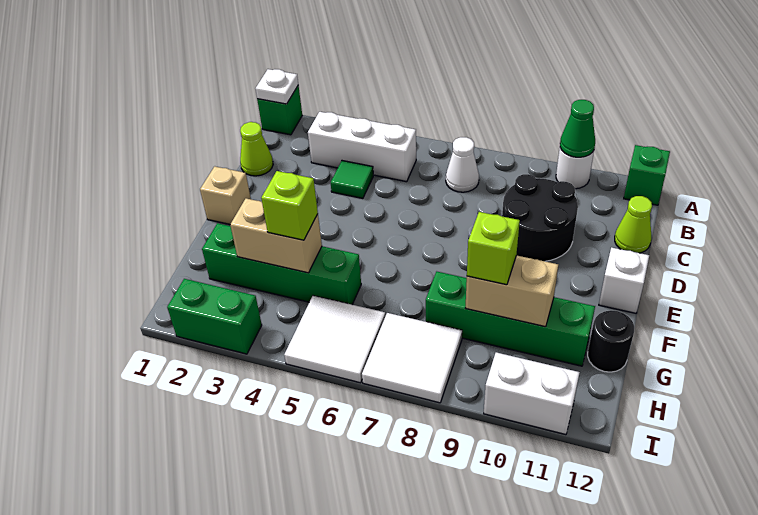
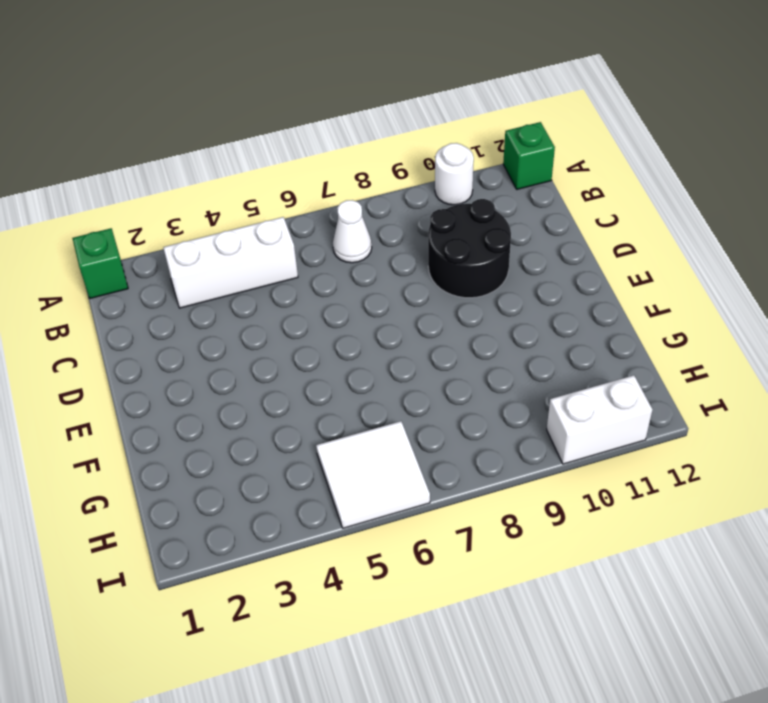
none -> lime cone C1 level 1
none -> green tile C4 level 1
none -> lime cone C12 level 1

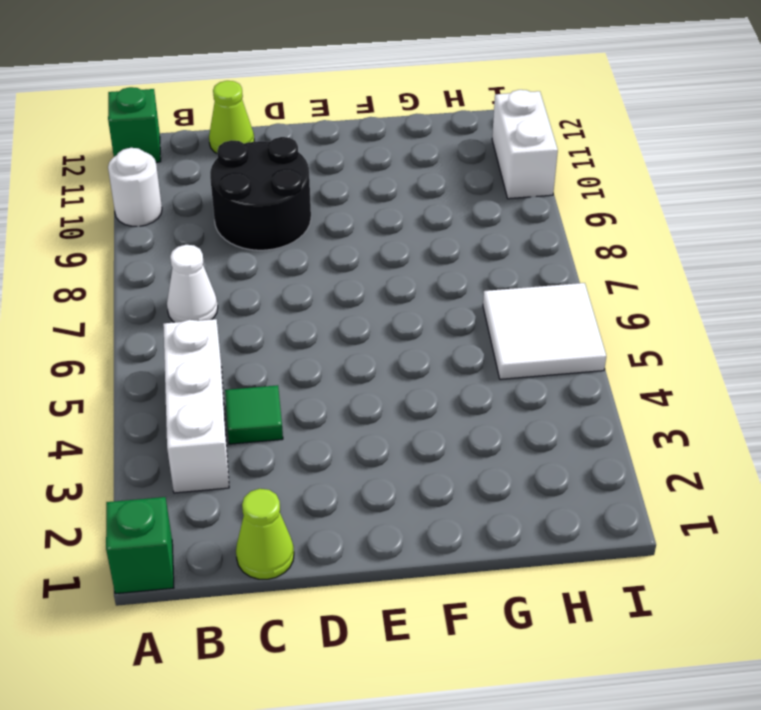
none -> tan brick E1 level 1
none -> white brick E12 level 1
none -> green brick G2:G5 level 1

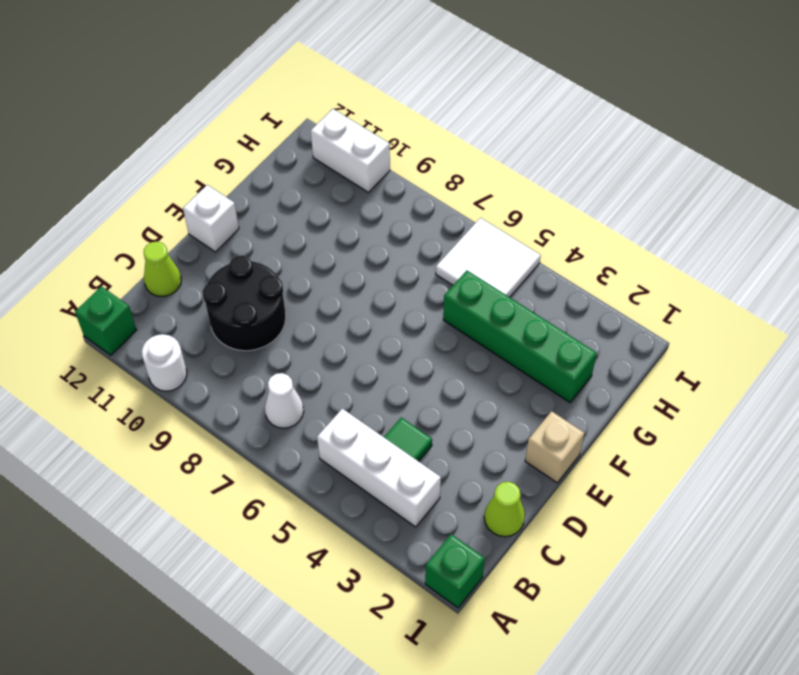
none -> green brick G8:G11 level 1
none -> black round brick G12 level 1
none -> white tile H7:I8 level 1

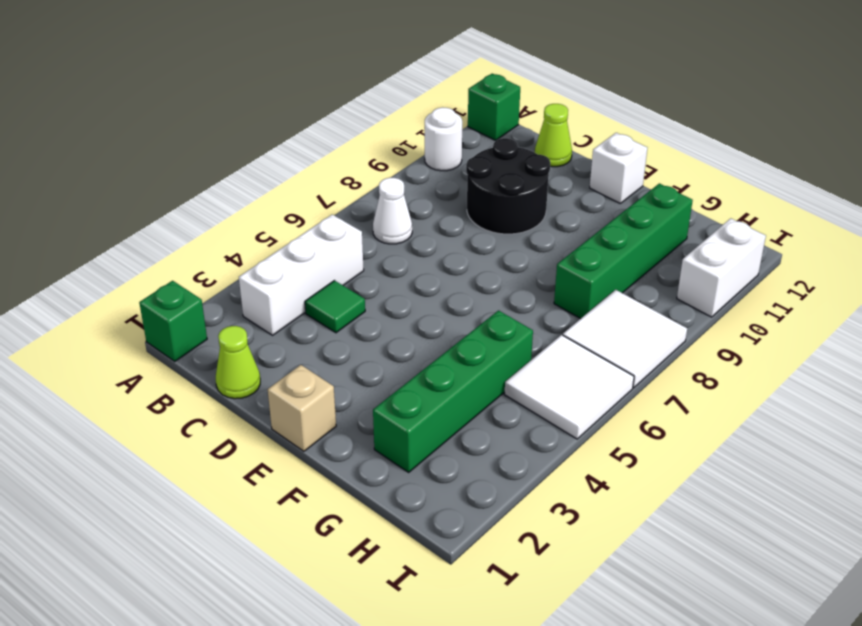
none -> black round brick G12 level 1
none -> green brick I2:I3 level 1
none -> white plate A1 level 2

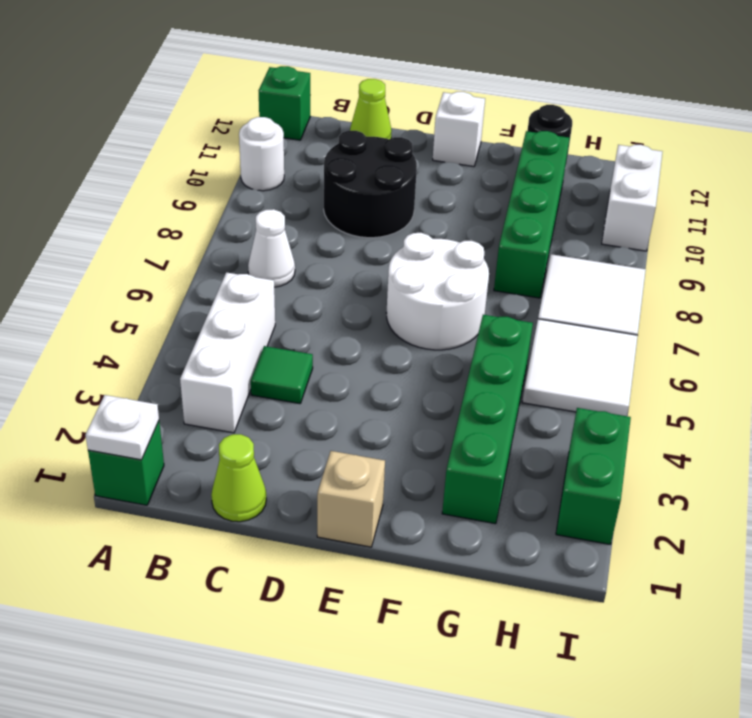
white round brick E6:F7 level 1 -> none
none -> green cone A10 level 2
none -> tan brick G3:G4 level 2
none -> tan brick G9:G10 level 2

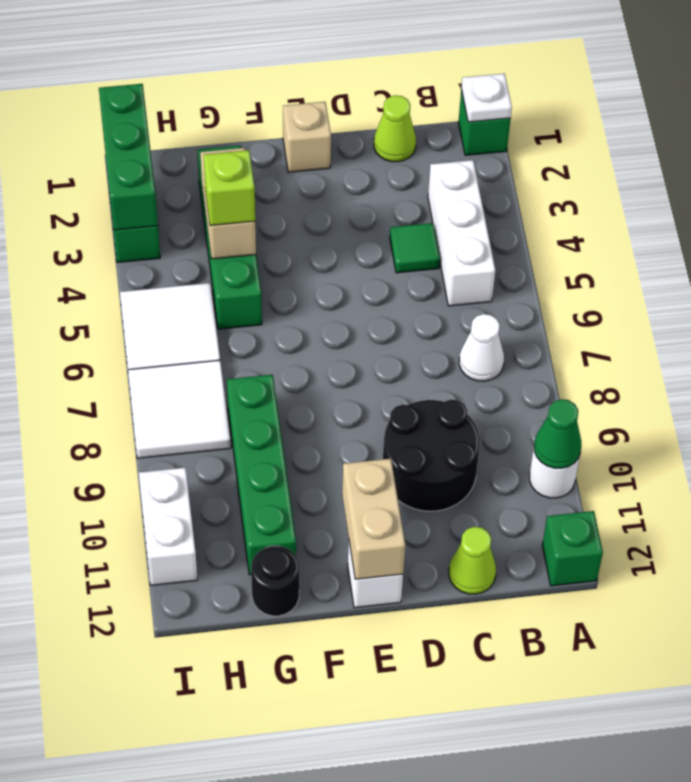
tan brick E11:E12 level 2 -> tan brick G9:G10 level 2
green brick I1:I3 level 2 -> none
none -> lime brick G9 level 3

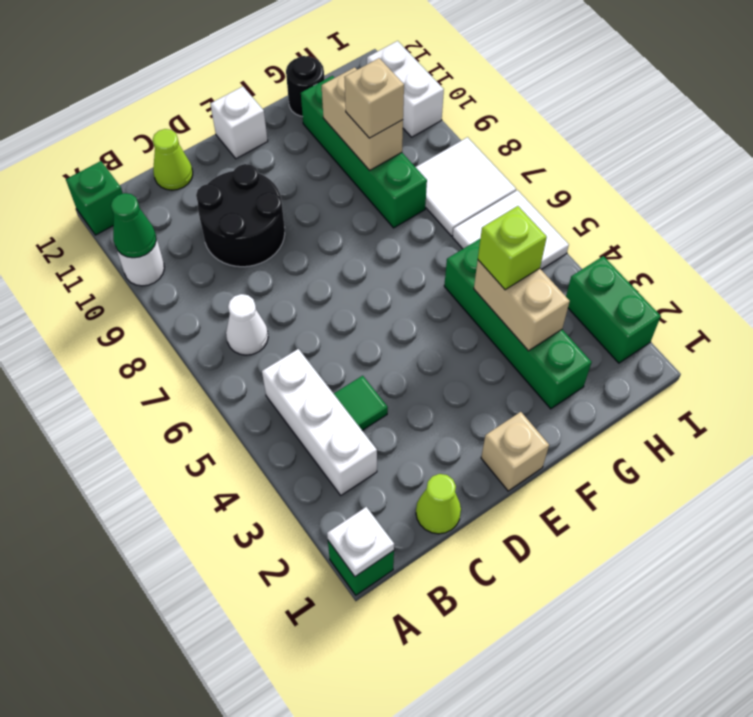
tan brick G9 level 3 -> lime brick G9 level 3

